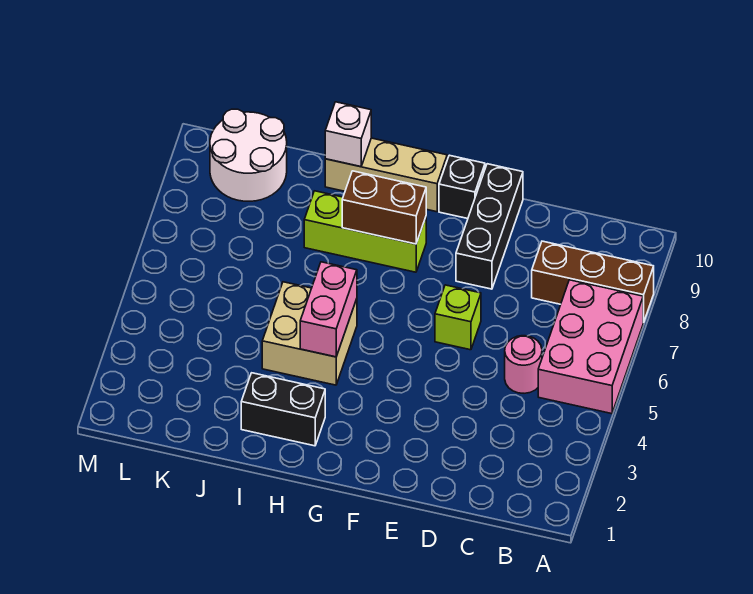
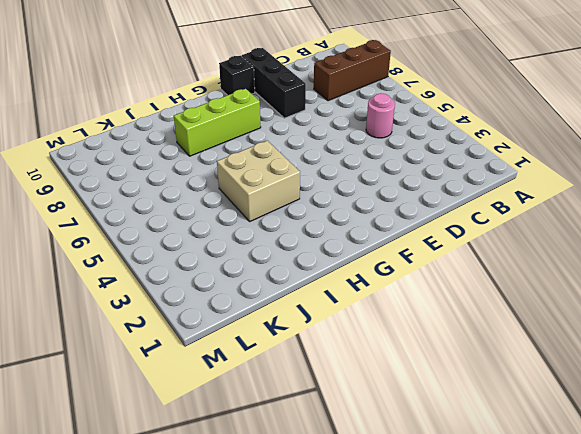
none -> pink brick A5:B7 level 1
none -> lime brick E6 level 1
none -> tan brick G10:I10 level 1

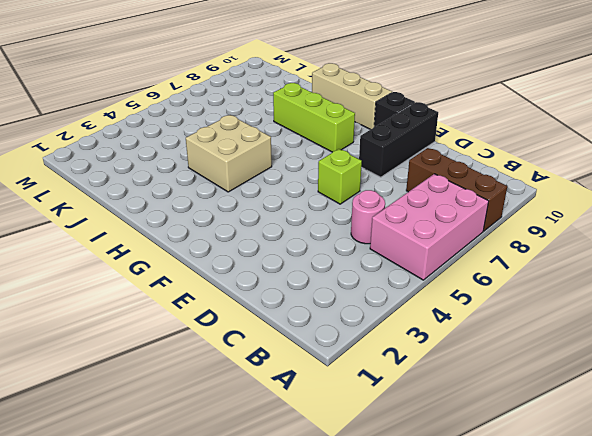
none -> black brick H2:I2 level 1
none -> white round brick K9:L10 level 1
none -> brown brick G8:H8 level 2

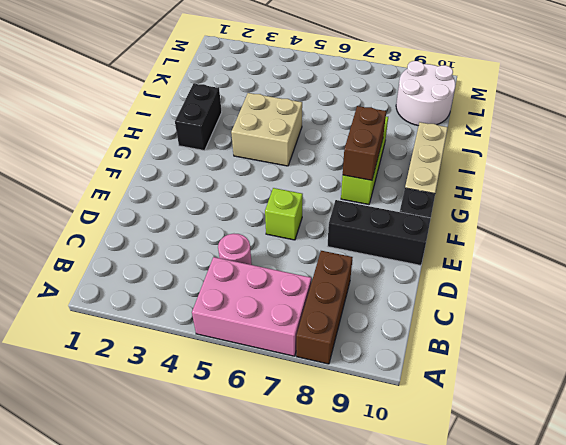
none -> pink brick H4:H5 level 2
none -> white brick I10 level 2

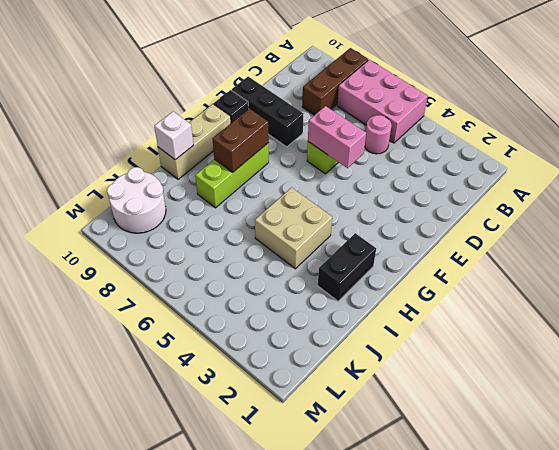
pink brick E5:E6 level 2 -> pink brick H4:H5 level 2

